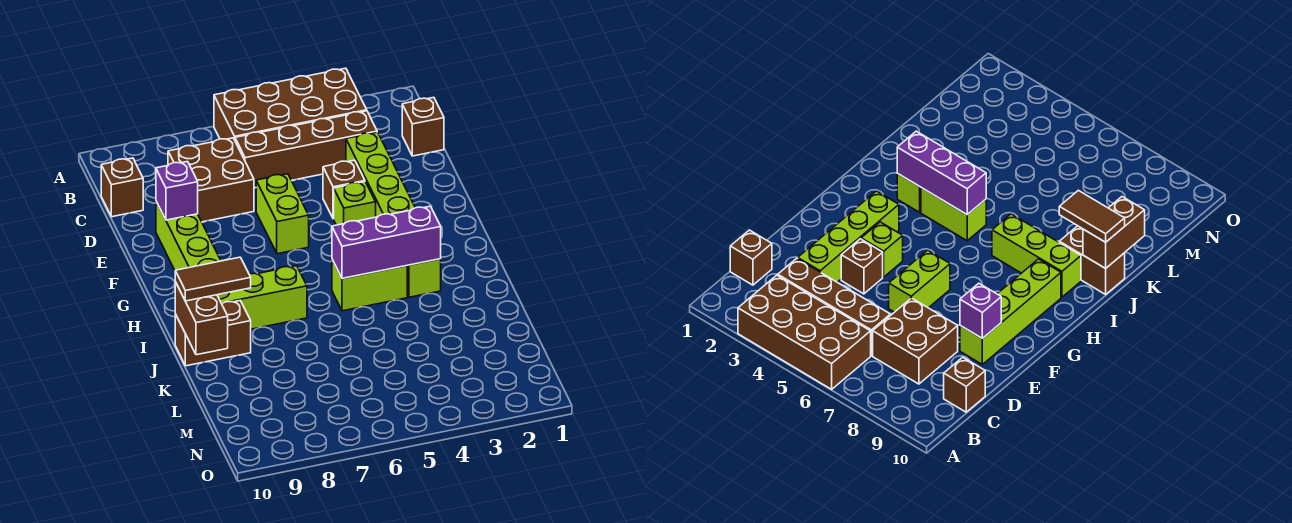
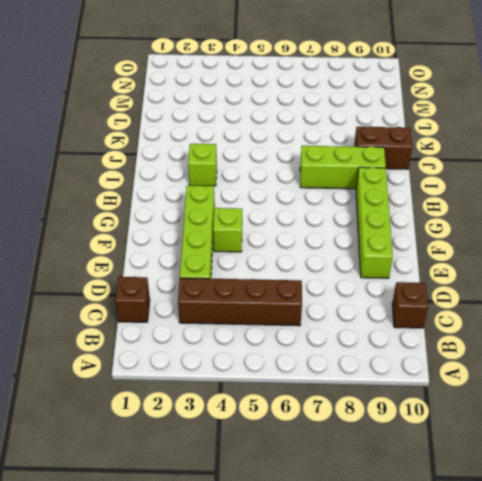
none -> brown brick A3:B6 level 1
none -> brown brick C7:D8 level 1
none -> brown brick E4 level 1

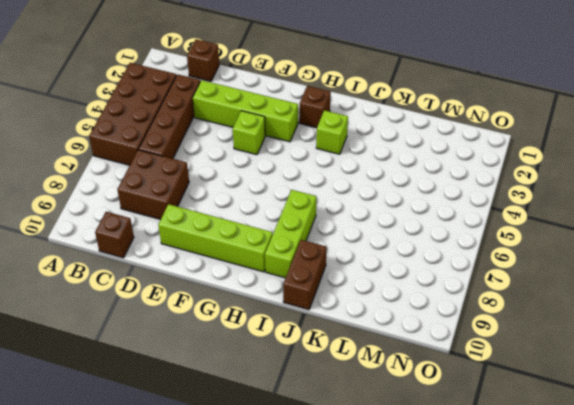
brown brick H2 level 1 -> brown brick E4 level 1
none -> lime brick E6:F6 level 1
none -> lime brick I4:I5 level 1
none -> purple brick E9 level 2

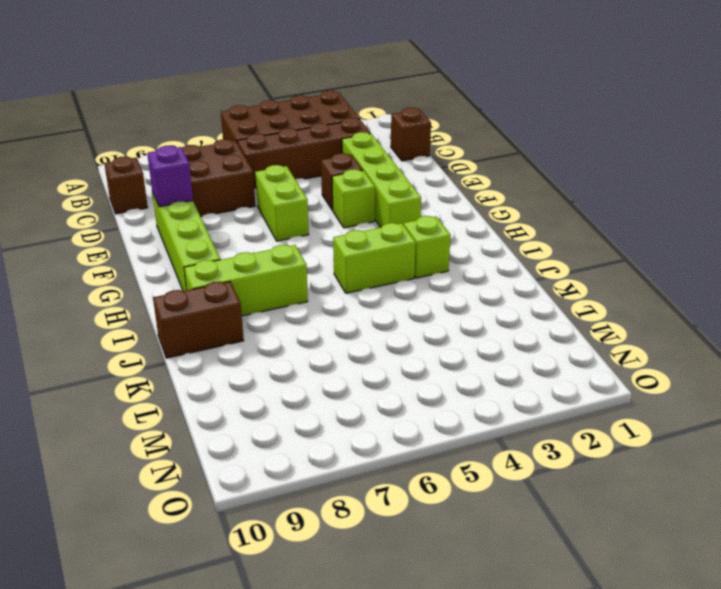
none -> purple brick I3:I5 level 2
none -> brown brick J10:K10 level 2
none -> brown tile J9:J10 level 3

